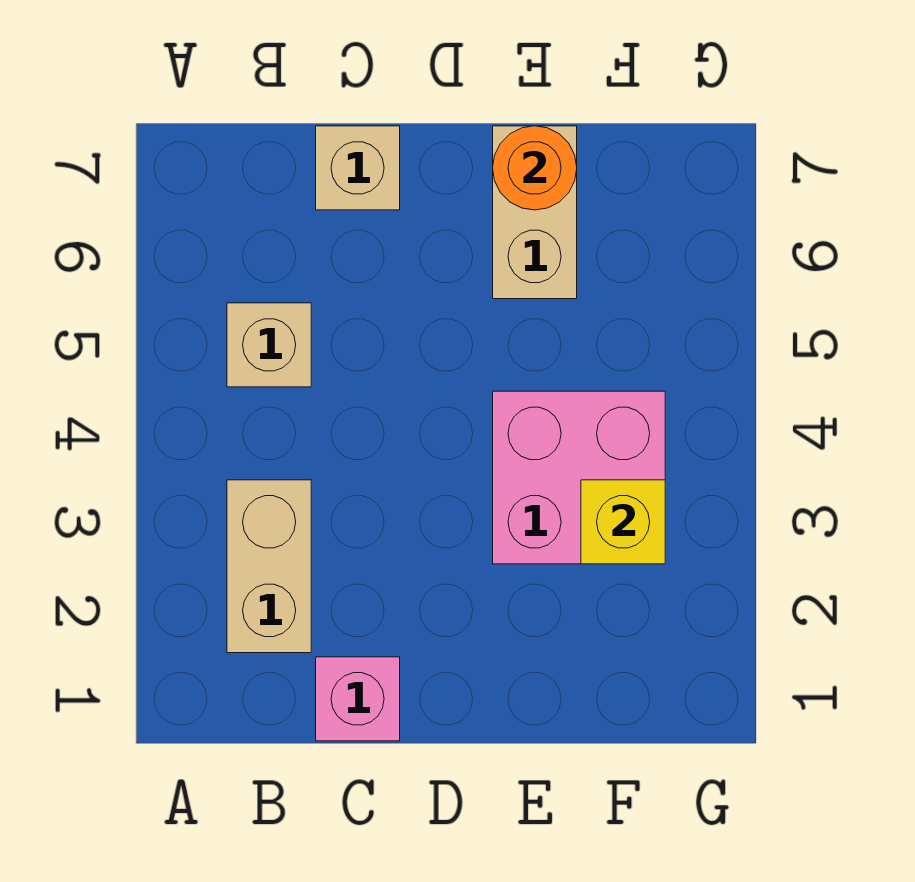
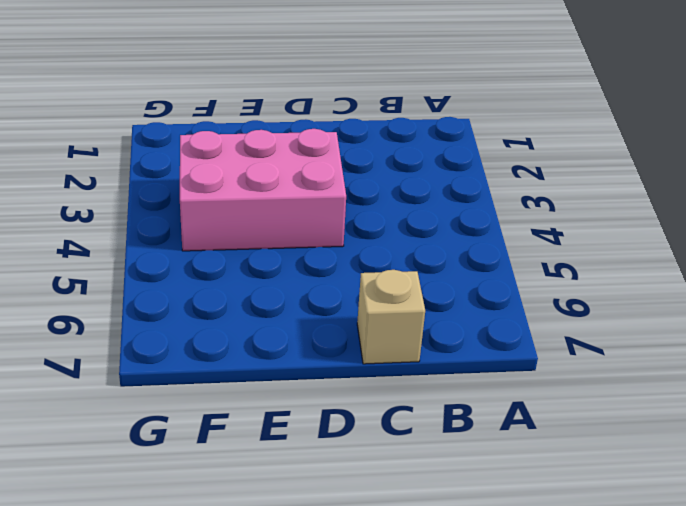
pink brick D3:F4 level 1 -> pink brick E3:F4 level 1
none -> tan brick B2:B3 level 1
none -> tan brick B5 level 1

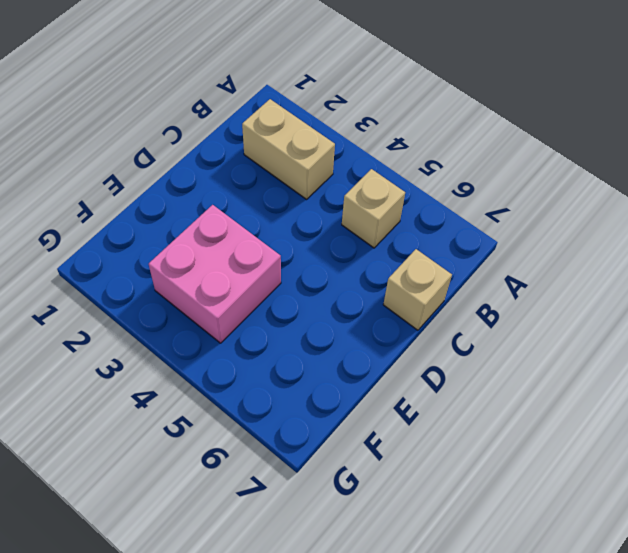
none -> pink brick C1 level 1
none -> tan brick E6:E7 level 1

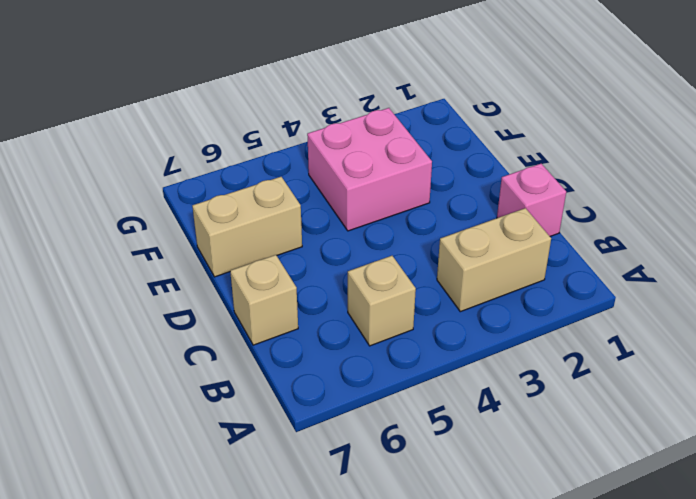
none -> orange round brick E7 level 2
none -> yellow brick F3 level 2

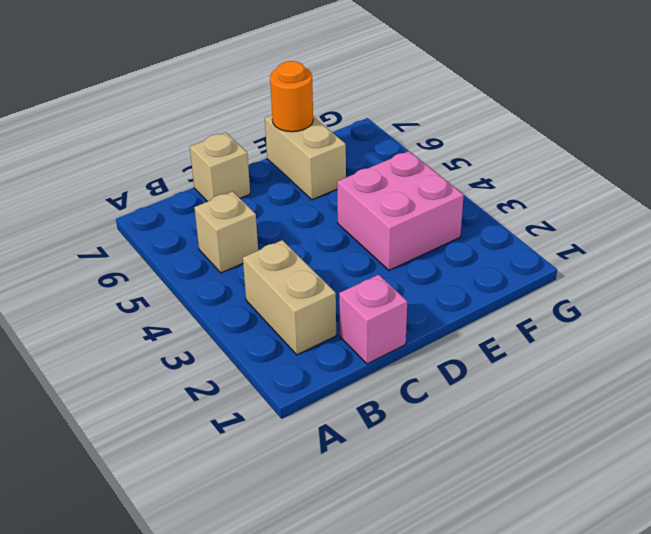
none -> yellow brick F3 level 2

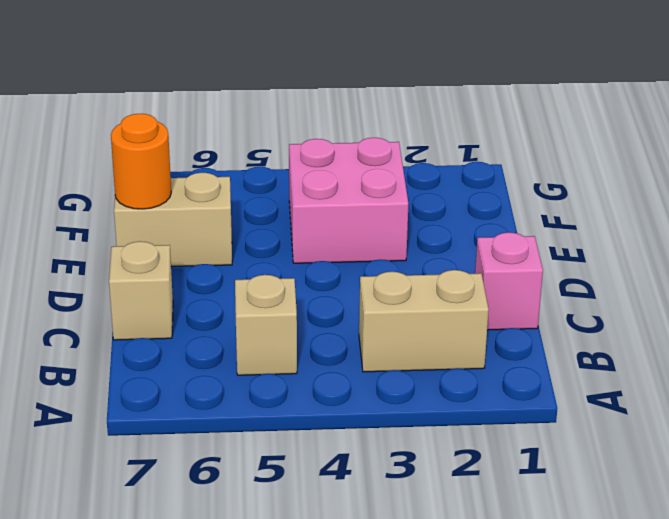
none -> yellow brick F3 level 2

